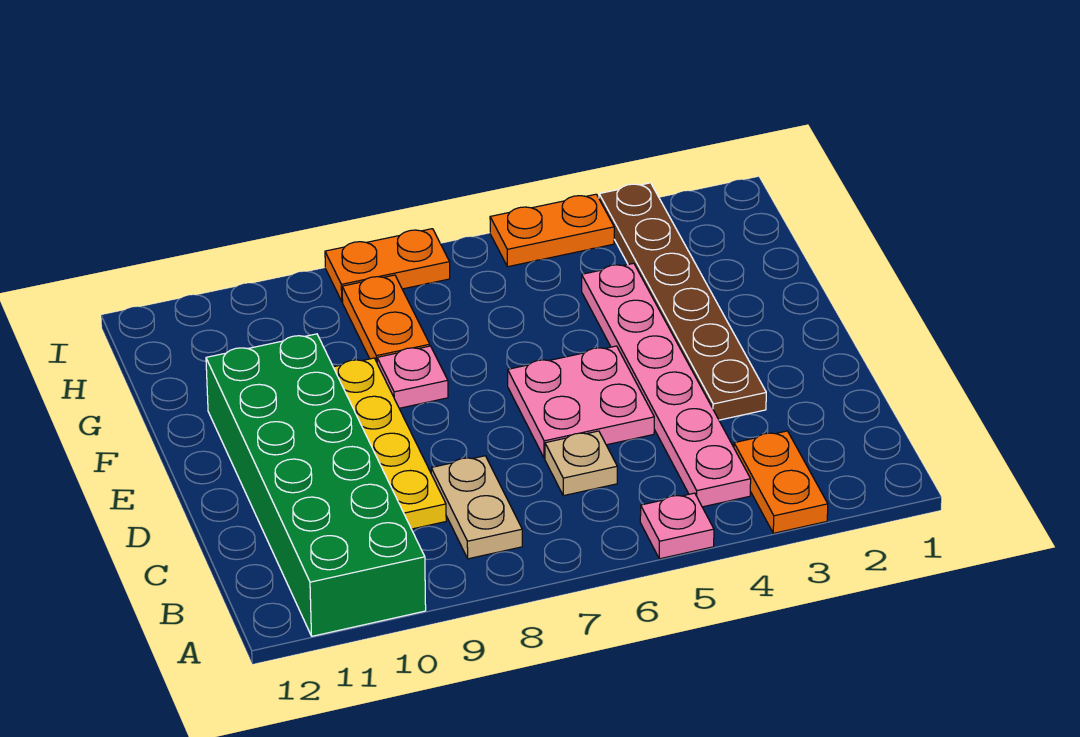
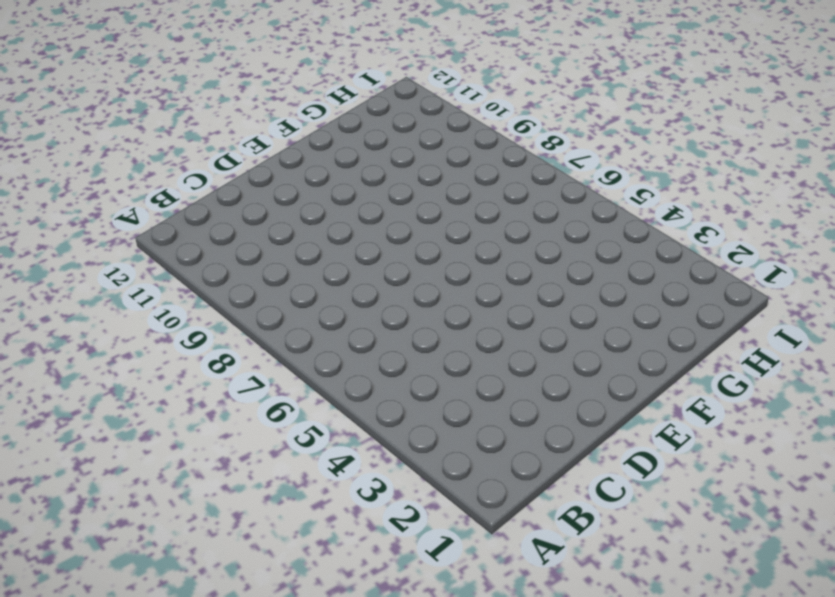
none -> orange plate A3:B3 level 1
none -> pink plate A5 level 1
none -> green brick A10:F11 level 1

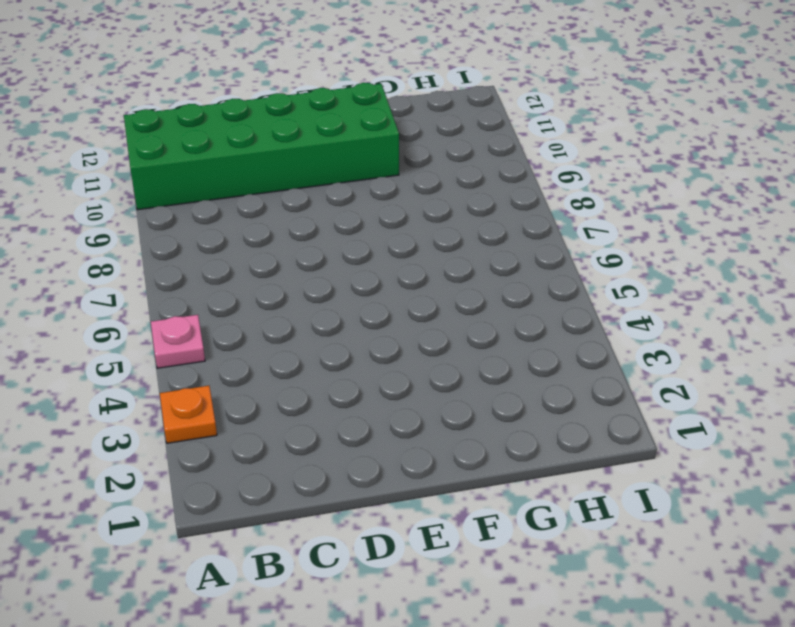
orange plate A3 level 1 -> orange plate A3:B3 level 1
none -> pink plate B4:G4 level 1
none -> tan plate B8:C8 level 1
none -> tan plate C6 level 1

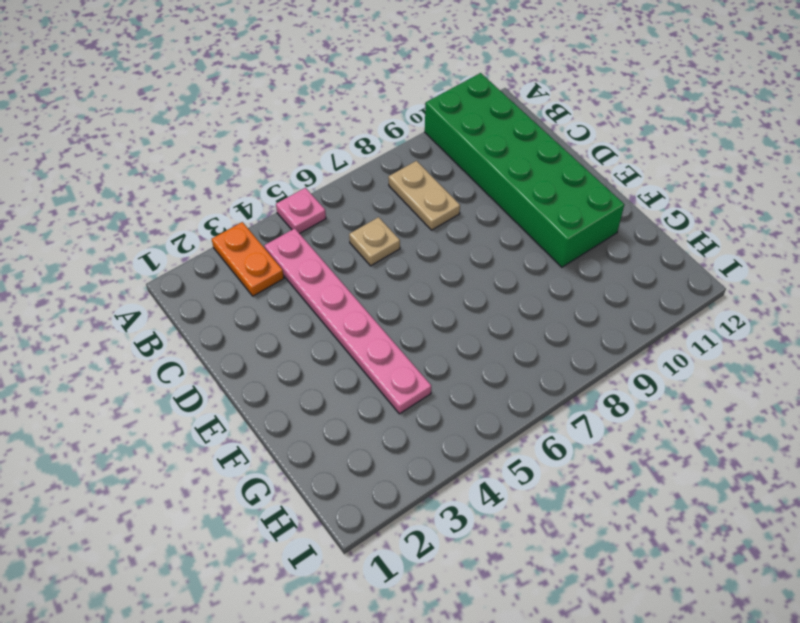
none -> yellow plate C9:F9 level 1
none -> brown plate D3:I3 level 1
none -> pink plate D5:E6 level 1

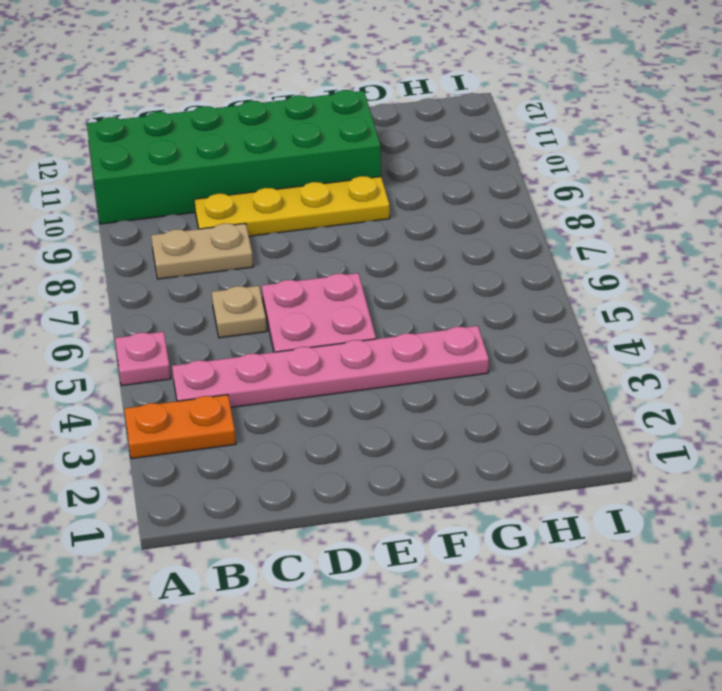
none -> brown plate D3:I3 level 1
none -> pink plate F8 level 1
none -> orange plate G8:H8 level 1

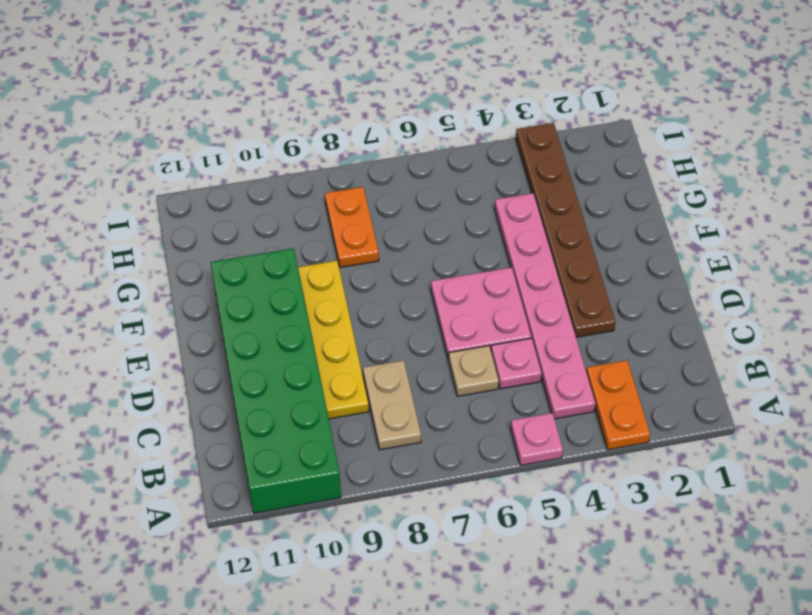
pink plate C5 level 1 -> pink plate F8 level 1
none -> orange plate I4:I5 level 1
none -> orange plate I7:I8 level 1

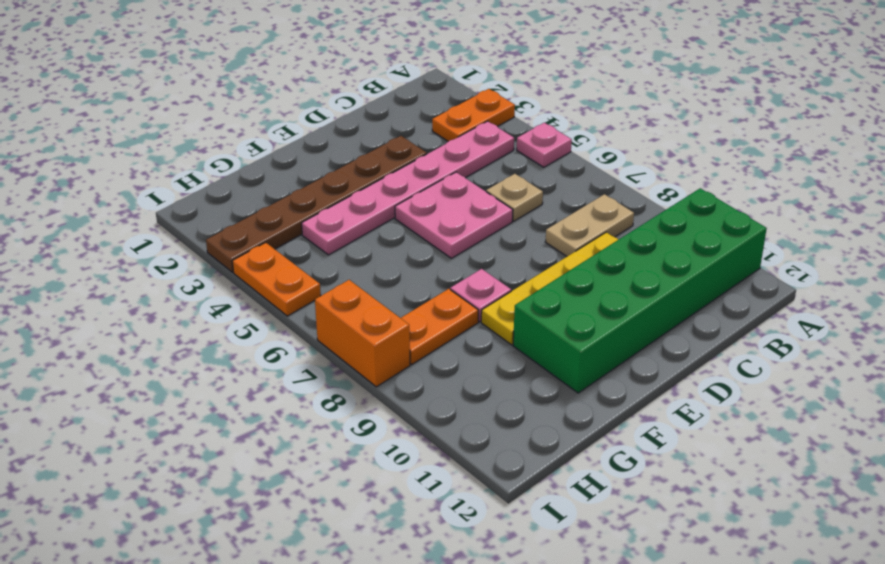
orange brick I7:I8 level 1 -> orange plate I7:I8 level 1

